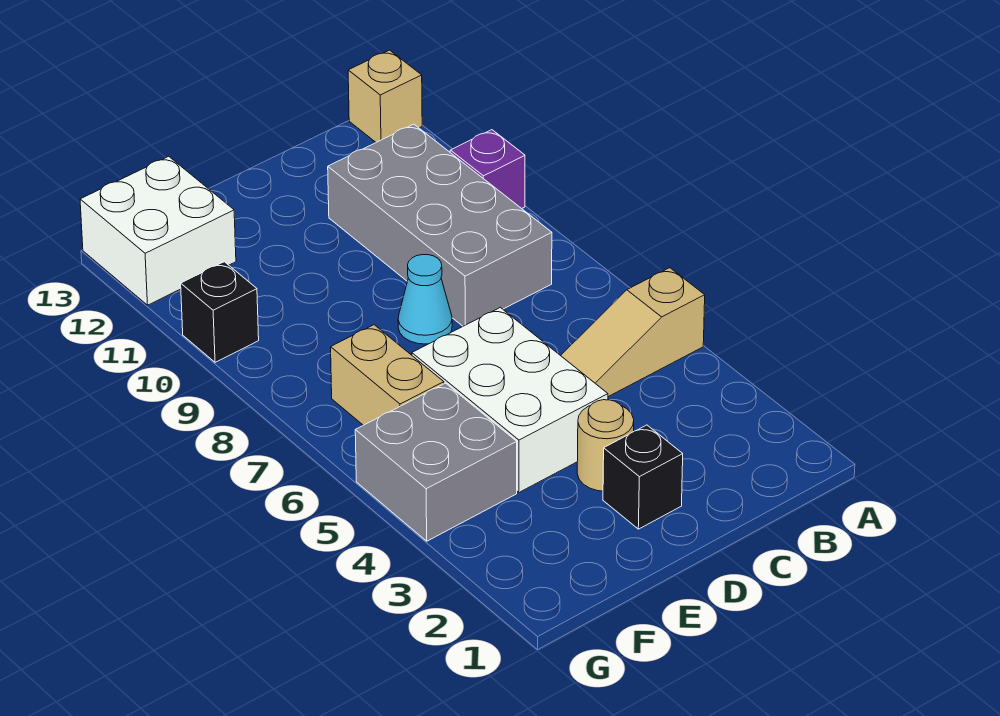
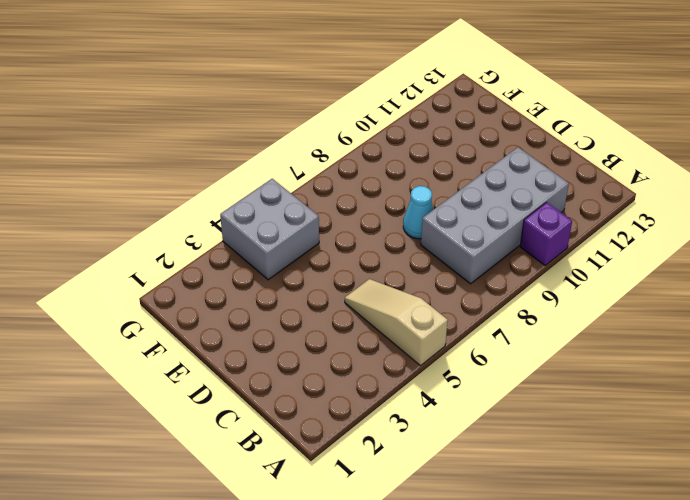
none -> tan brick A13 level 1
none -> black brick D2 level 1
none -> tan round brick D3 level 1

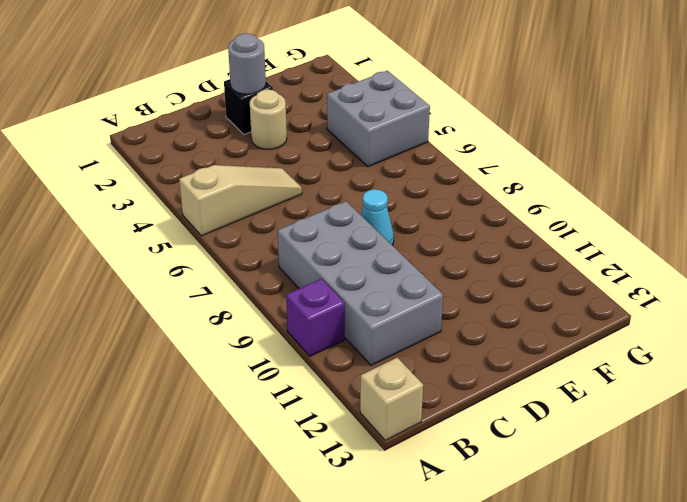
grey round brick D2 level 2 -> none
none -> white brick D4:E6 level 1
none -> tan brick F6:F7 level 1
none -> white brick F12:G13 level 1

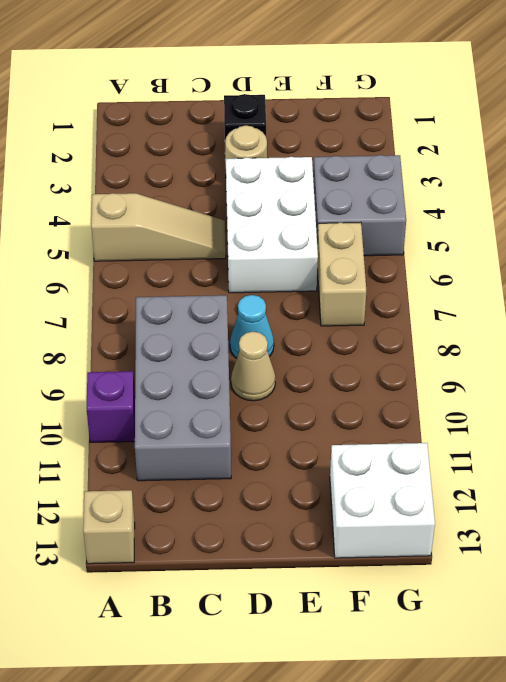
tan cone D9 level 1 -> none
none -> black brick G10 level 1

